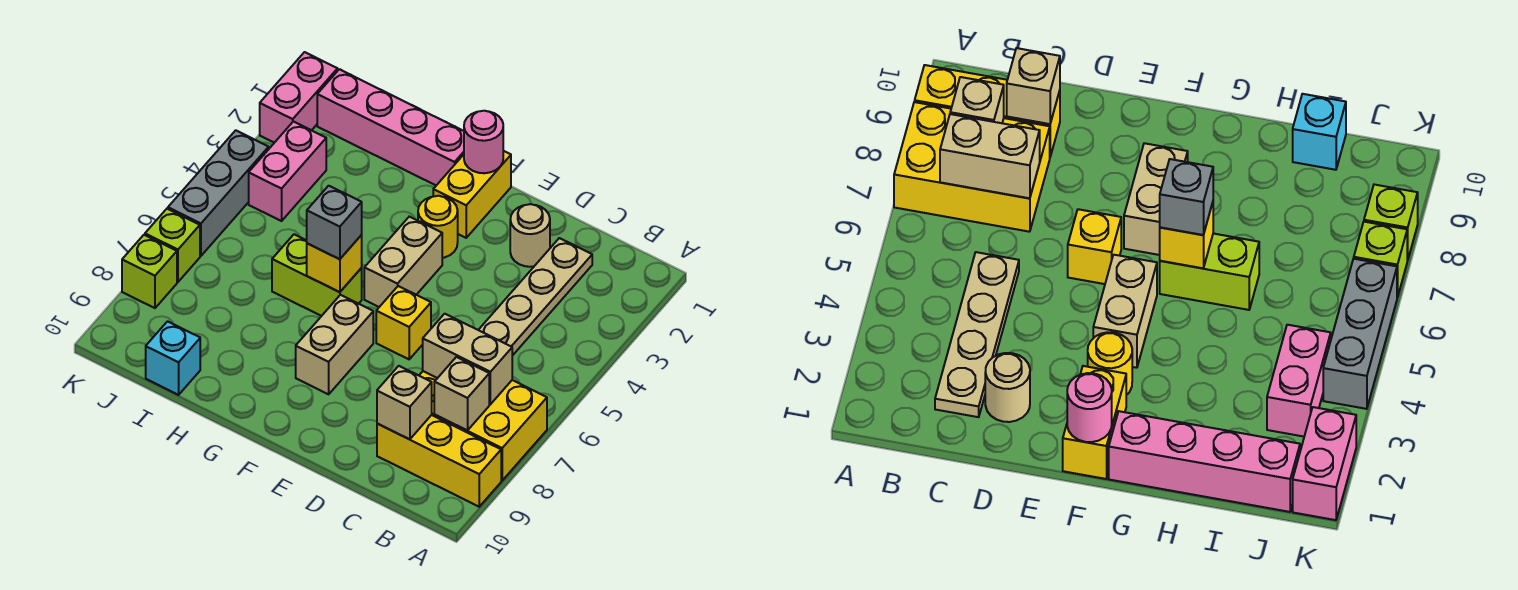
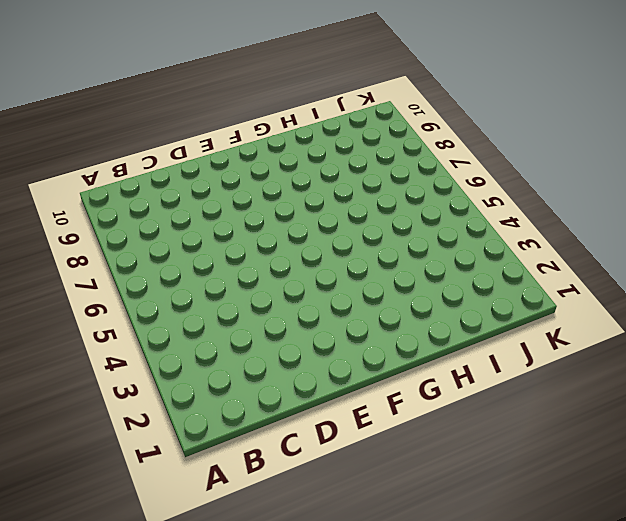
none -> yellow brick A7:C8 level 1
none -> yellow brick A9:C9 level 1
none -> tan plate C2:C5 level 1

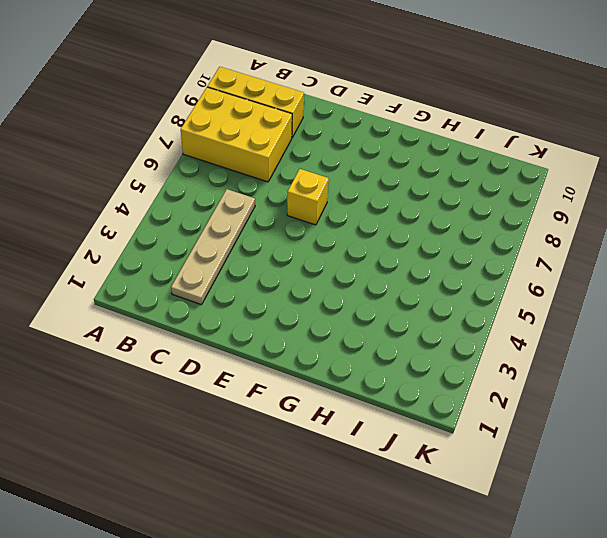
none -> tan round brick D2 level 1
none -> yellow brick F1:F2 level 1
none -> yellow round brick F3 level 1

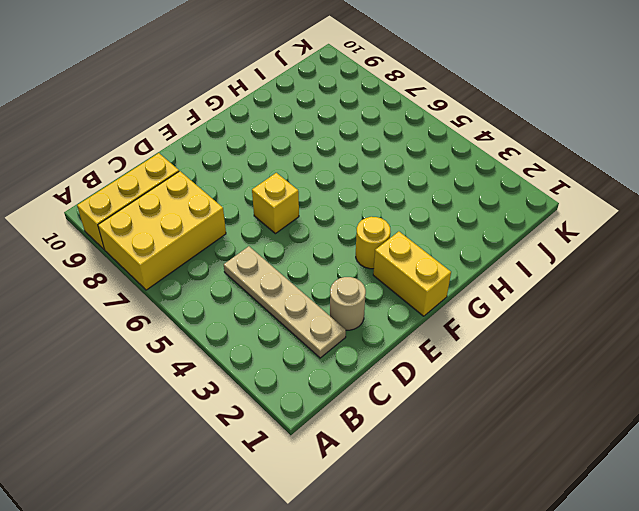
none -> tan brick F4:F5 level 1
none -> tan brick F7:F8 level 1
none -> pink brick G1:J1 level 1

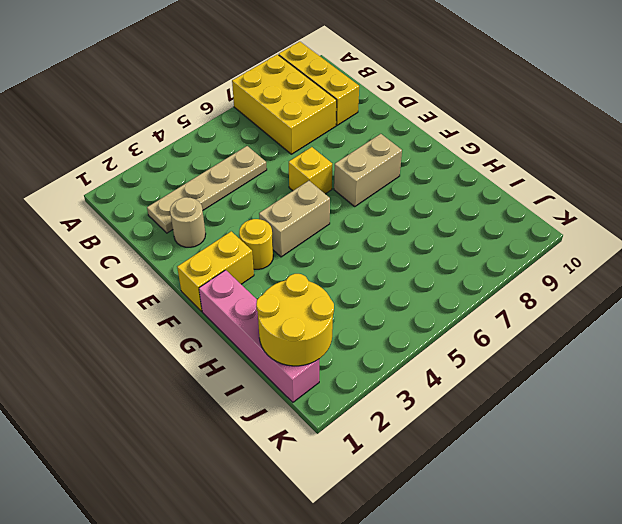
yellow round brick I1:J2 level 2 -> none
none -> lime brick G6:H6 level 1
none -> cyan brick I10 level 1
none -> pink brick J3:J4 level 1

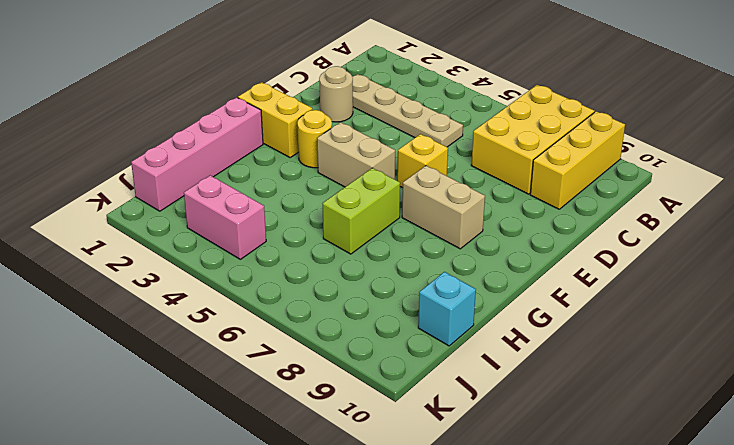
none -> pink brick K1:K2 level 1
none -> grey brick K4:K6 level 1
none -> lime brick K7 level 1

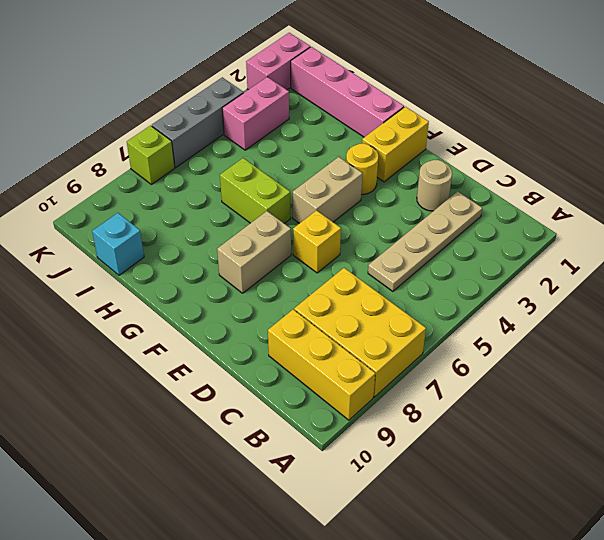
none -> lime brick K8 level 1
none -> tan brick B7:C7 level 2
none -> tan brick B8 level 2

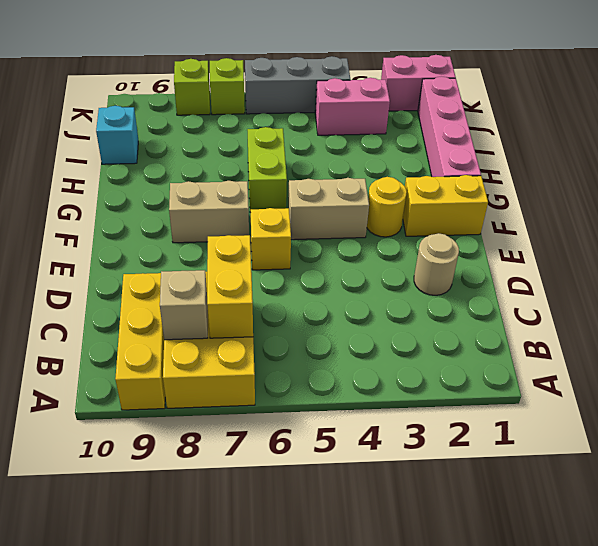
yellow brick B7:C7 level 2 -> tan brick B7:C7 level 2
none -> tan plate C2:C5 level 1
none -> tan brick C9 level 2
none -> pink round brick F1 level 2

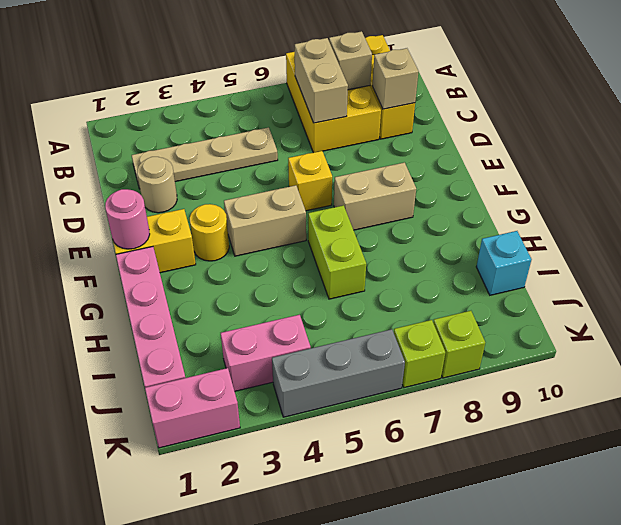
none -> yellow brick G6 level 2
none -> grey brick G6 level 3

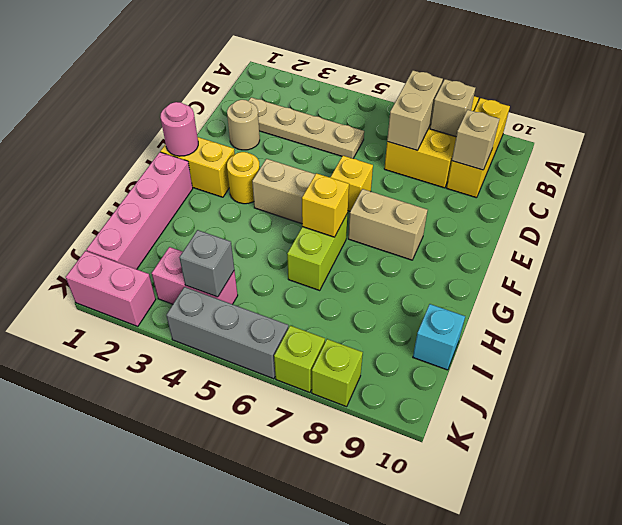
grey brick J4 level 2 -> grey brick G6 level 3

